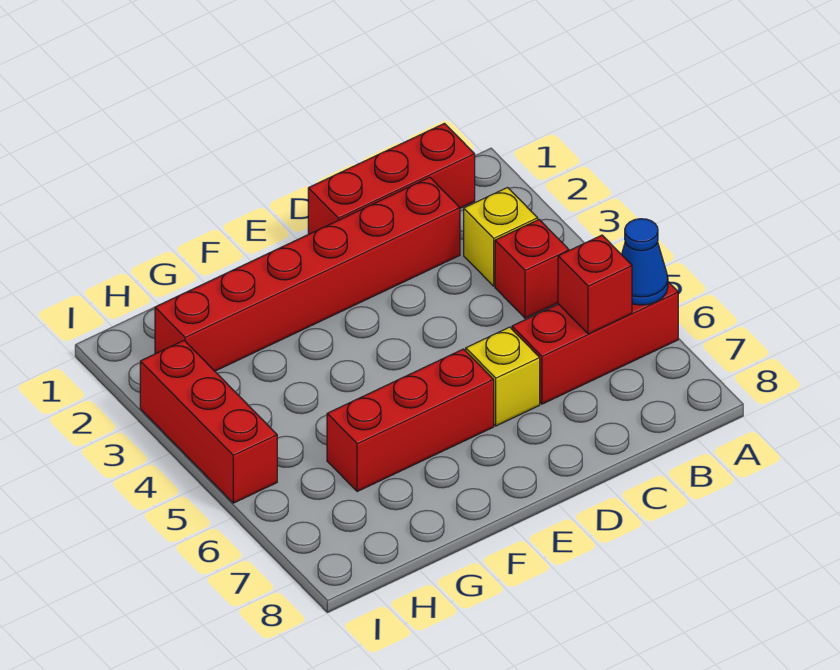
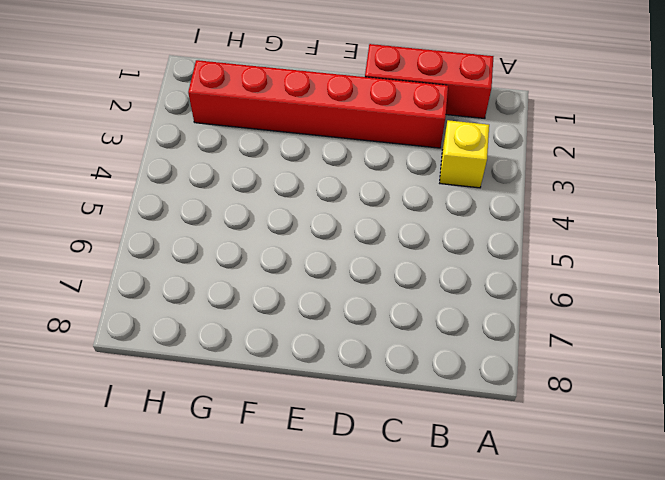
none -> red brick A6:C6 level 1
none -> red brick B4 level 1

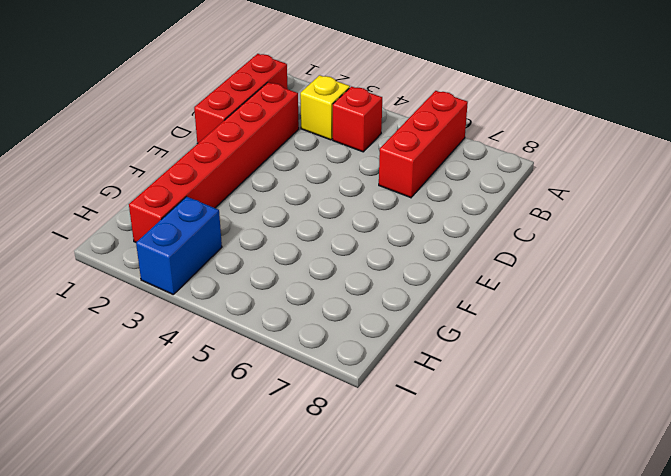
blue brick H3:I3 level 1 -> red brick I3:I5 level 1
none -> yellow brick D6 level 1
none -> red brick E6:G6 level 1

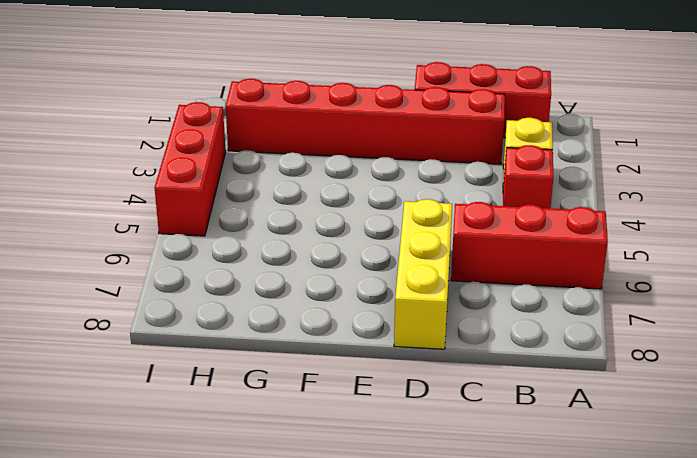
yellow brick D6:D8 level 1 -> yellow brick D6 level 1
none -> red brick E6:G6 level 1
none -> blue cone A6 level 2

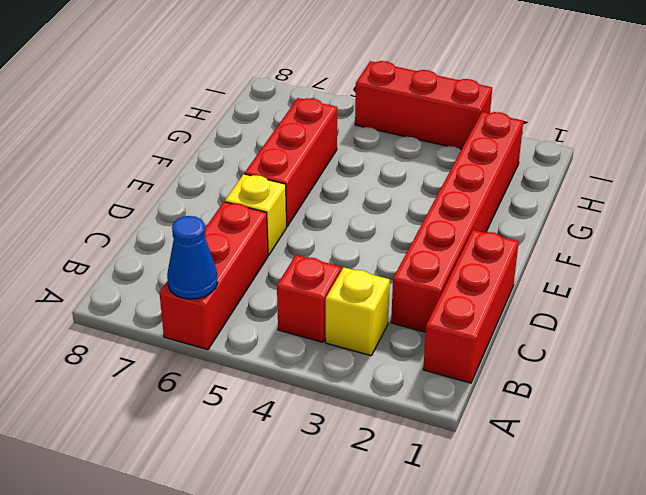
none -> red brick B6 level 2

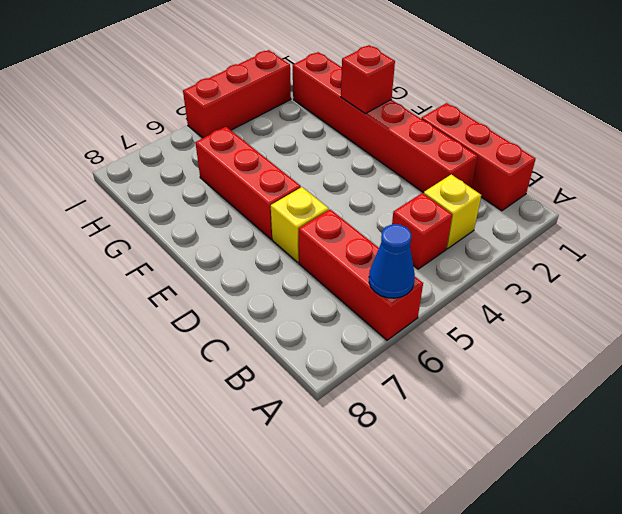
red brick F2 level 2 -> red brick B6 level 2

